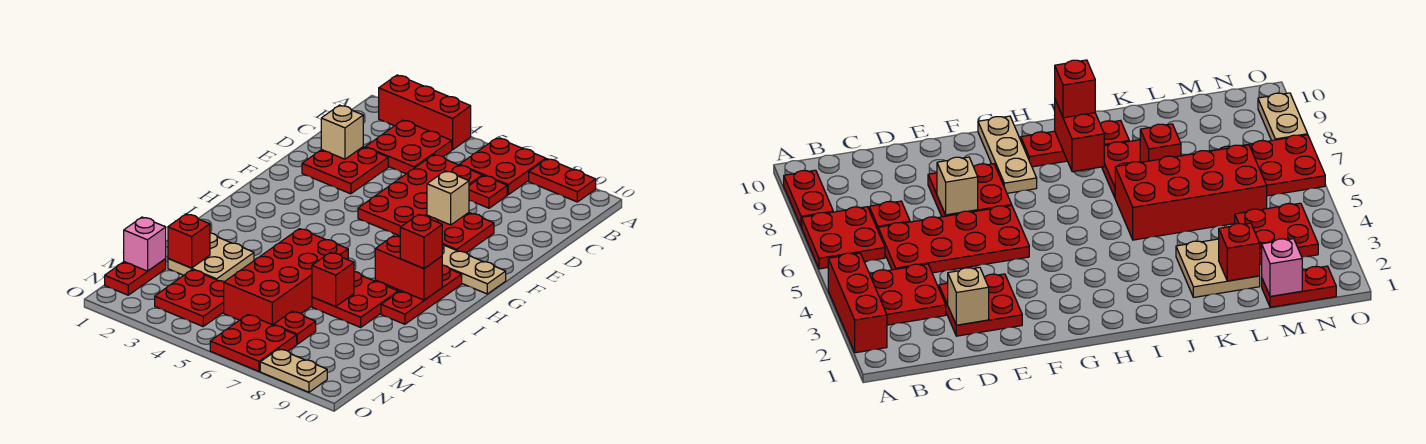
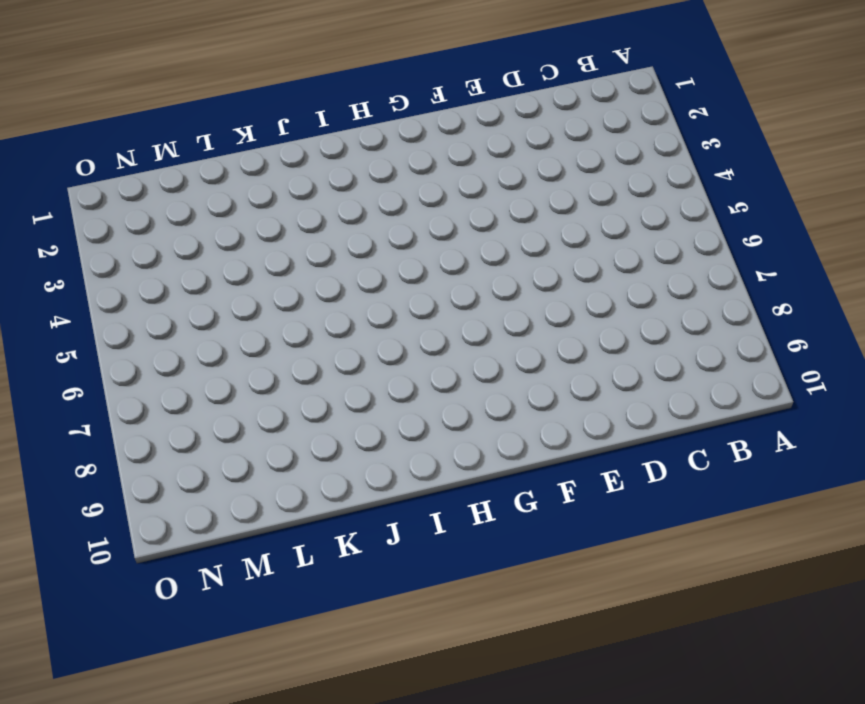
none -> red brick A2:A4 level 1
none -> red plate A6:B7 level 1
none -> red plate A8:A9 level 1

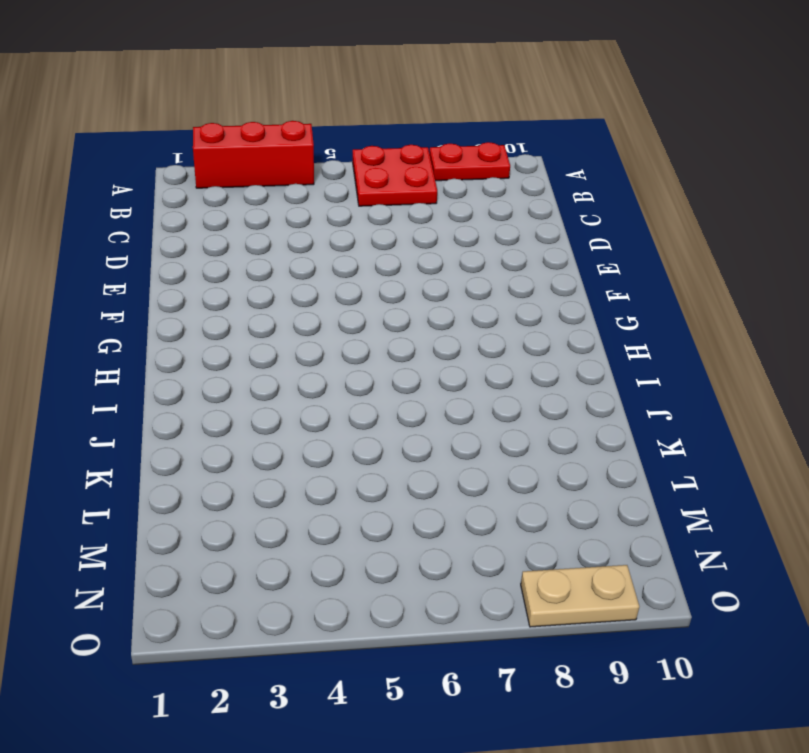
none -> red plate B3:C4 level 1
none -> red plate C5:F6 level 1
none -> red plate C7 level 1

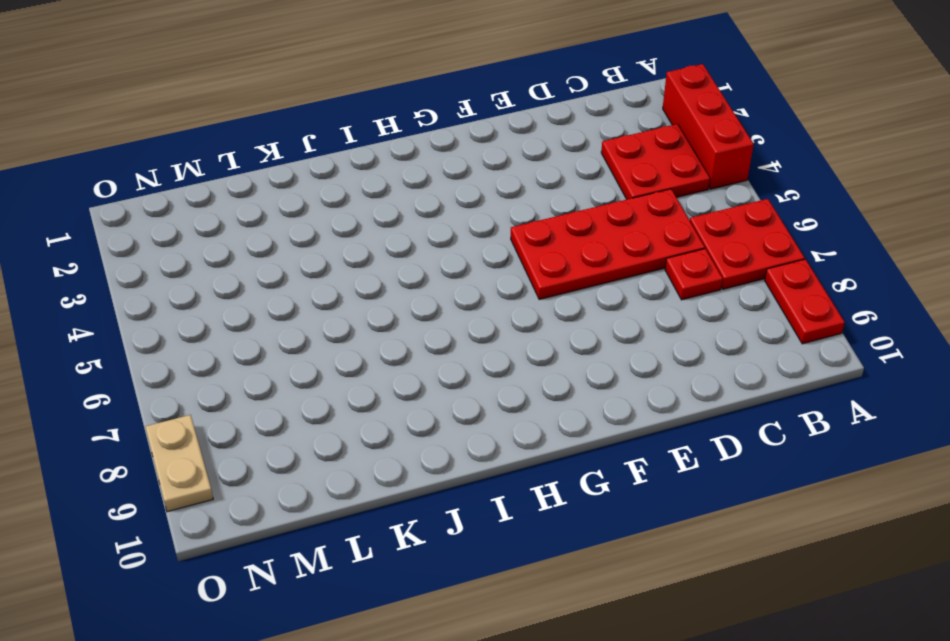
none -> red plate D2:E3 level 1
none -> red plate E7:F8 level 1
none -> tan plate G8:G10 level 1

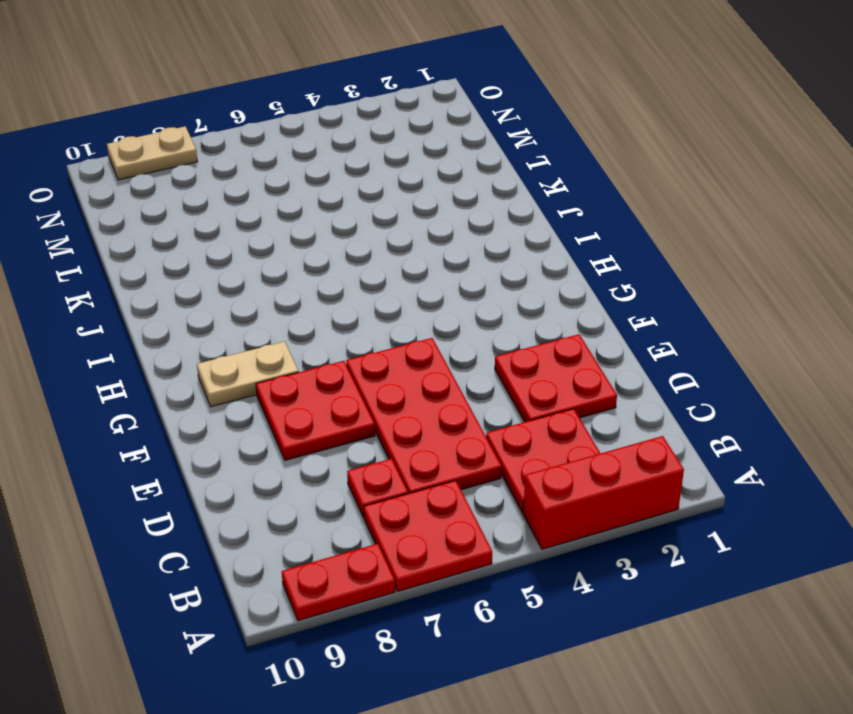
tan plate G8:G9 level 1 -> tan plate G8:G10 level 1
none -> red plate H9:J9 level 1
none -> red brick J5:M6 level 1
none -> red plate J7:K8 level 1

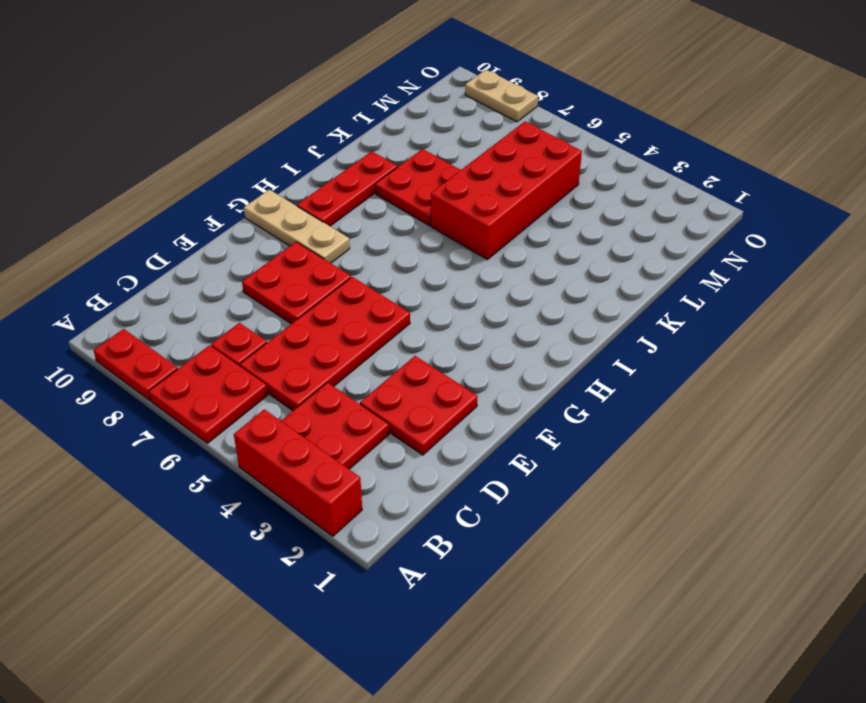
none -> tan plate K2:L3 level 1
none -> red plate M1:N1 level 1
none -> red plate M3:N4 level 1

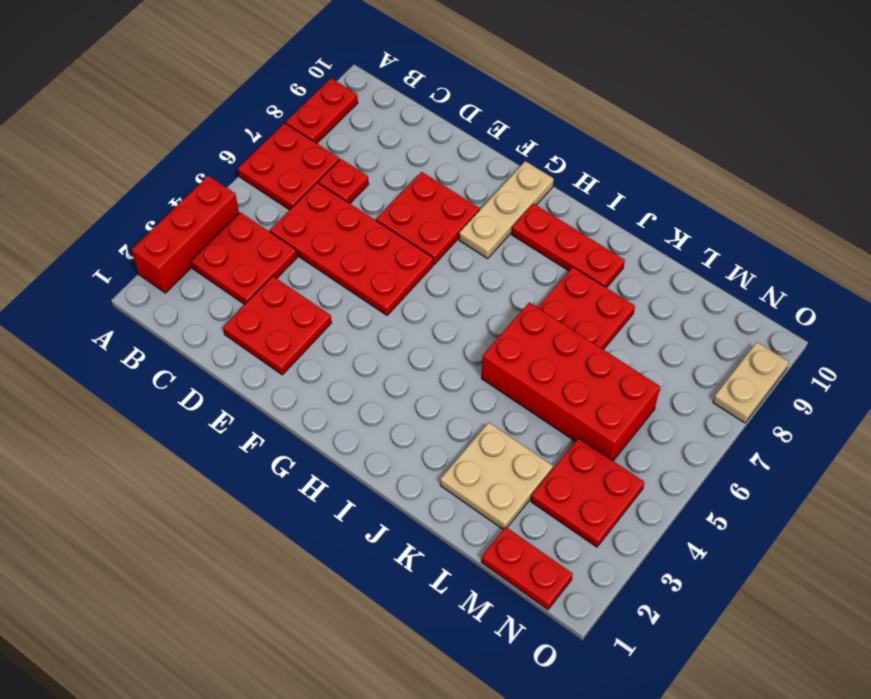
none -> red plate M7 level 1
none -> red plate N6:O7 level 1
none -> tan brick D2 level 2

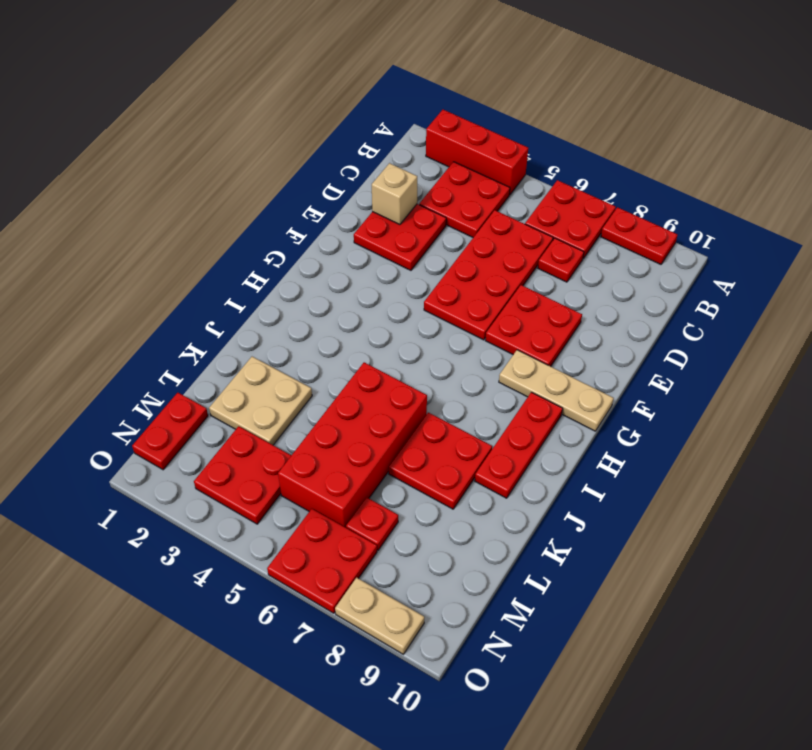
none -> tan brick E7 level 2
none -> red brick I8:I9 level 2
none -> red brick K7 level 2

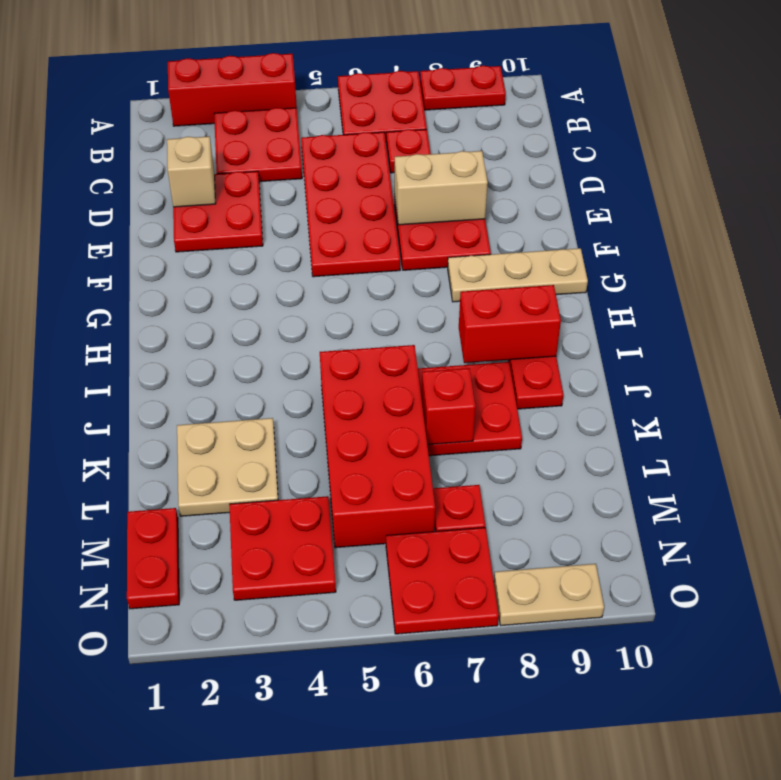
tan brick E7:E8 level 2 -> tan brick E7 level 2
none -> red brick L2 level 2
none -> pink brick M1 level 2
none -> red brick I9 level 3

